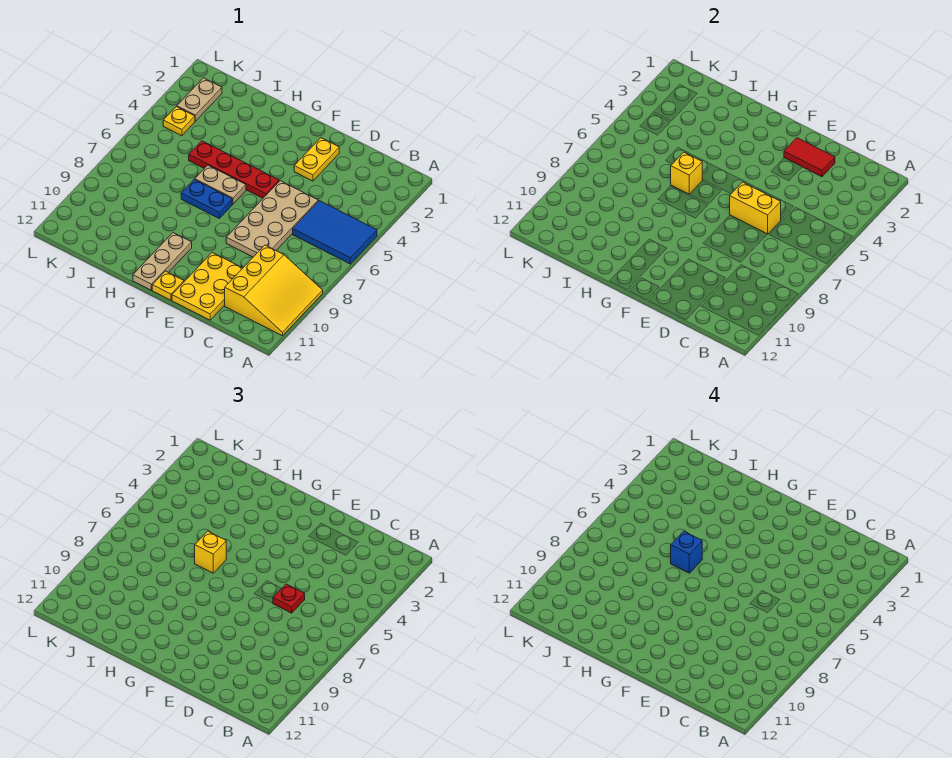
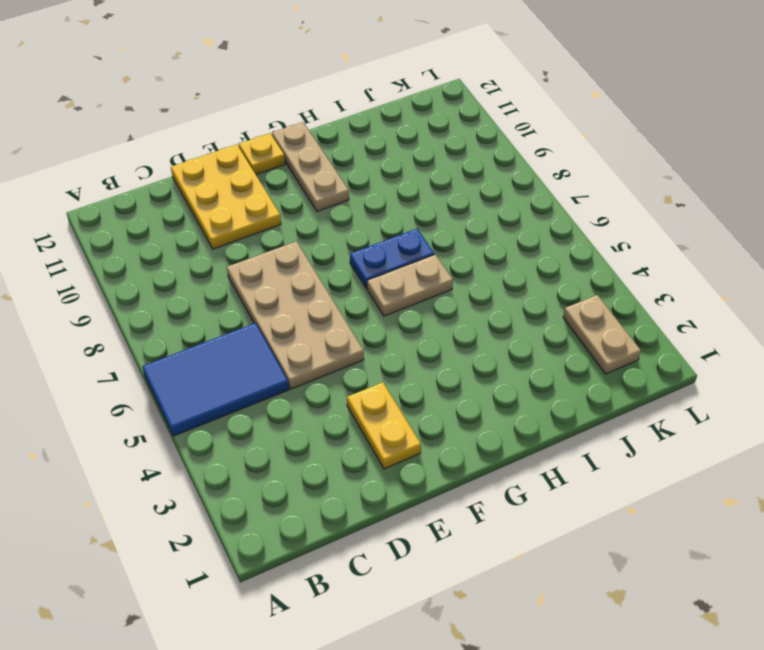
none -> yellow slope A9:C11 level 1 top C
none -> red plate F5:I5 level 1
none -> yellow plate K4 level 1

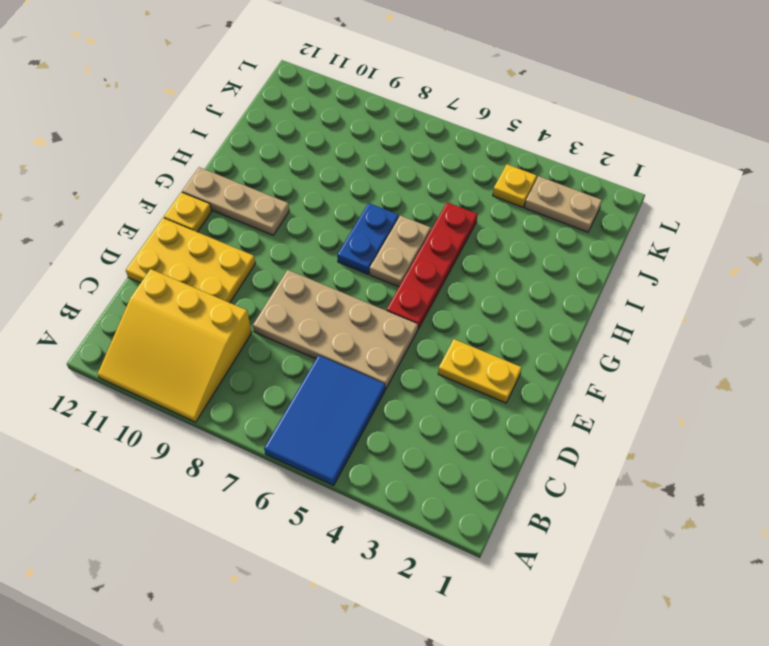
none -> red tile D2:E2 level 2
none -> yellow brick D6:E6 level 2
none -> yellow brick H6 level 2

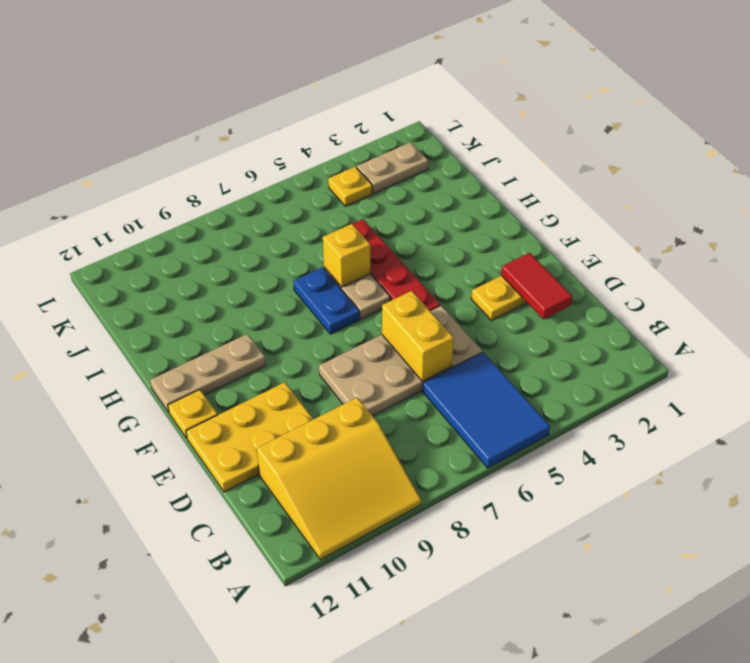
none -> red plate D6 level 3
none -> yellow brick H6 level 3
none -> blue brick H6 level 4

